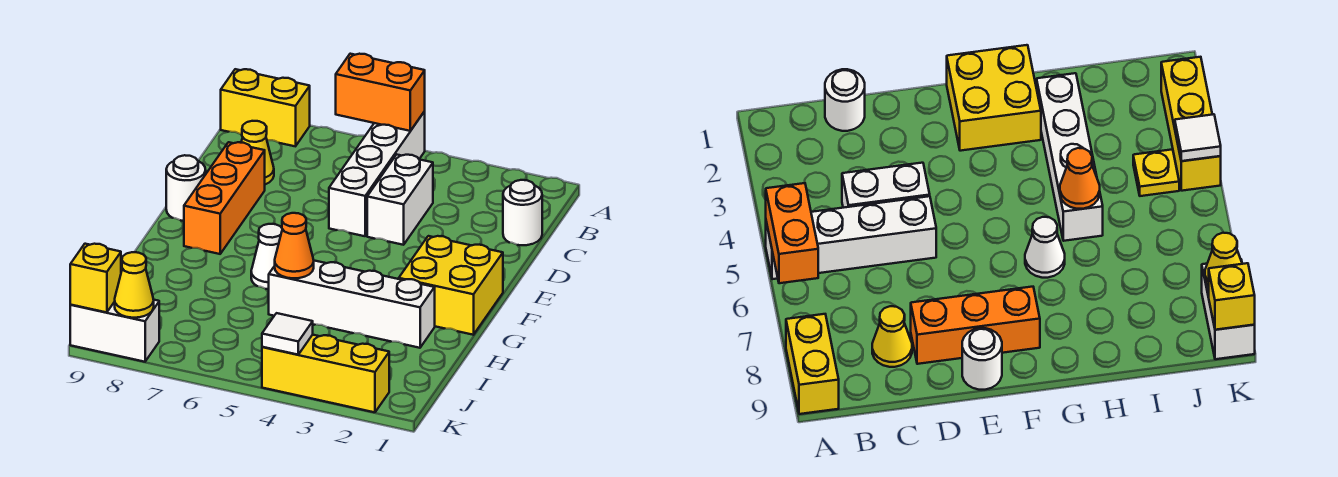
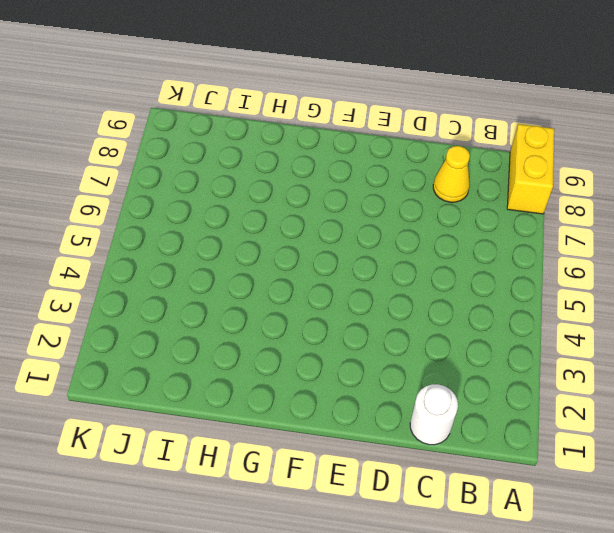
none -> white brick A5:D5 level 1
none -> white brick C4:D4 level 1
none -> orange brick D8:F8 level 1

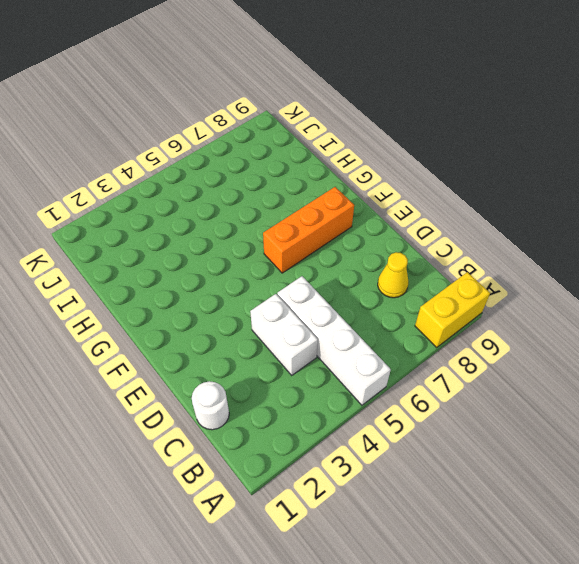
orange brick F6:F8 level 1 -> orange brick D8:F8 level 1
none -> white round brick E9 level 1
none -> yellow brick F1:G2 level 1
none -> white cone G6 level 1

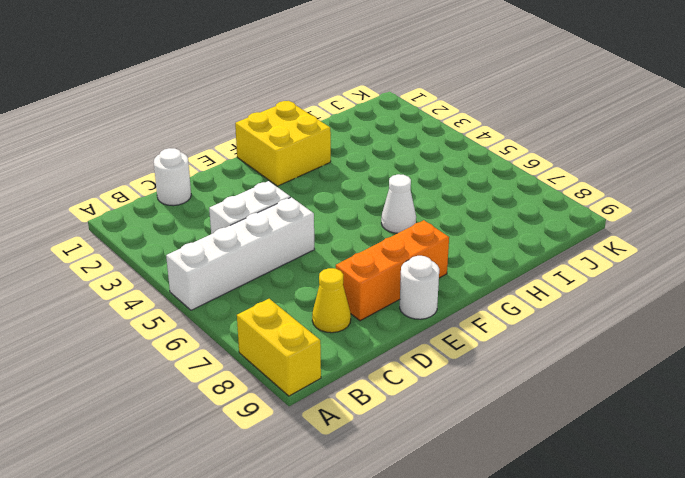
none -> white brick H2:H5 level 1
none -> yellow plate J4 level 1
none -> yellow brick K2:K4 level 1

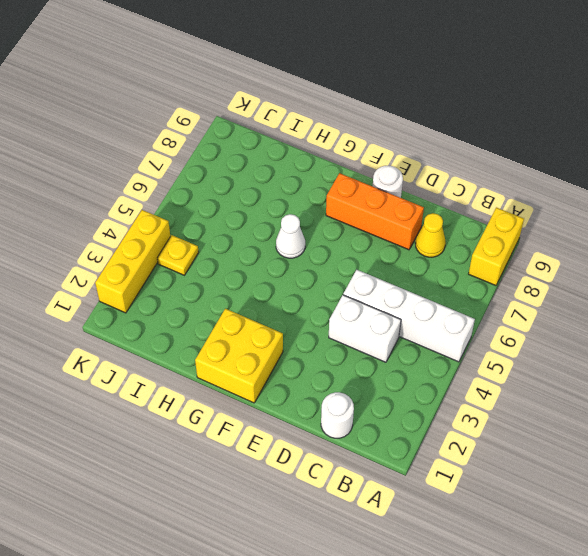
none -> white brick H2:H5 level 1
none -> white brick K8:K9 level 1
none -> orange brick A5:A6 level 2

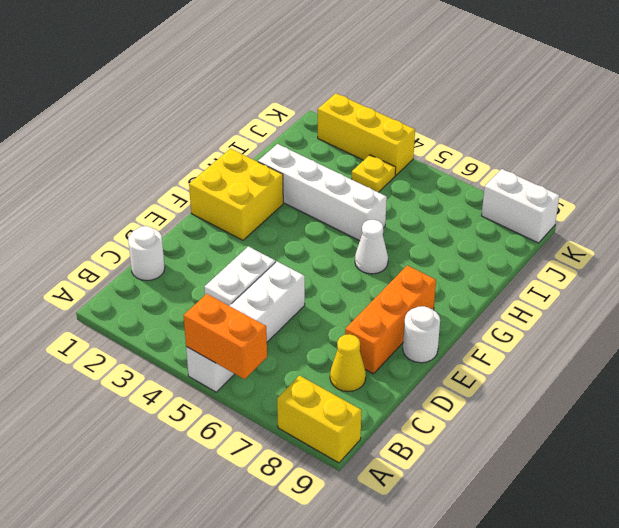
none -> orange cone H5 level 2
none -> white tile K4 level 2
none -> yellow cone K8 level 2

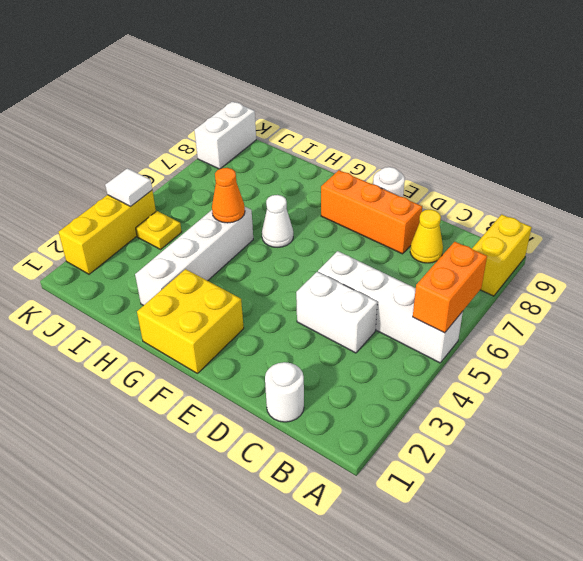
none -> yellow cone K8 level 2
none -> yellow brick K9 level 2

